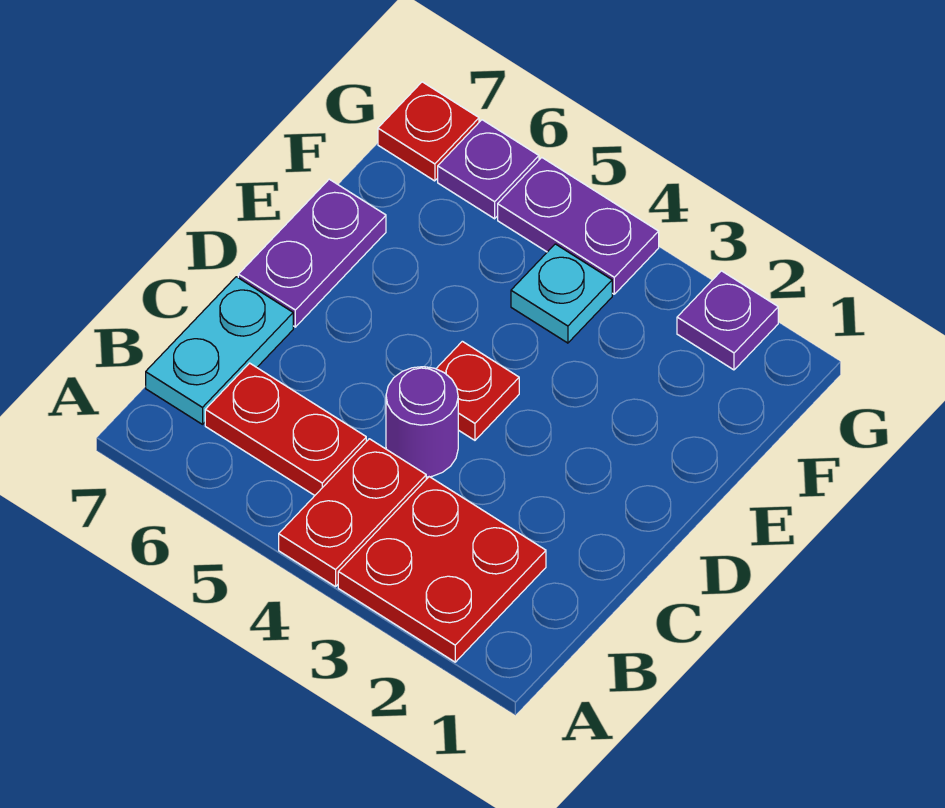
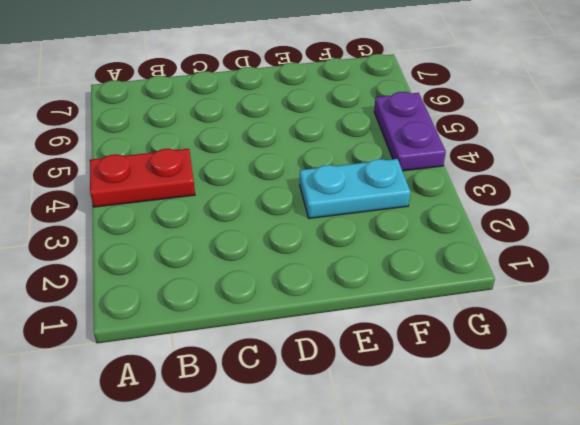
cyan plate E3:F3 level 1 -> cyan plate B7:C7 level 1
none -> red plate A2:B3 level 1
none -> red plate B5:B6 level 1
none -> purple round brick C4 level 1

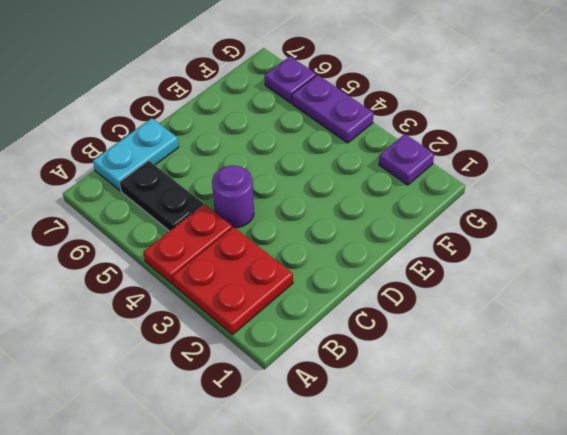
black plate B5:B6 level 1 -> red plate B5:B6 level 1
none -> red plate D4 level 1
none -> purple plate D7:E7 level 1
none -> cyan plate F4 level 1

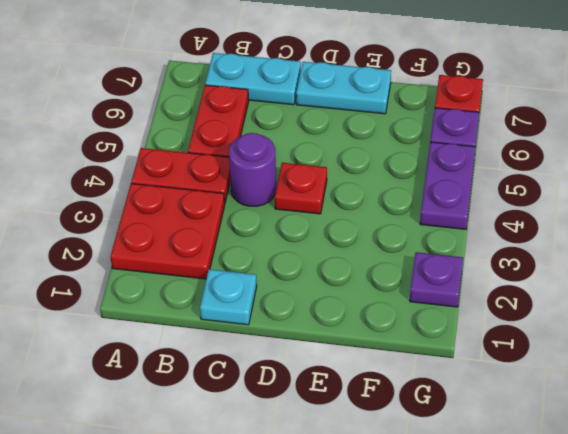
cyan plate C1 level 1 -> cyan plate F4 level 1
cyan plate D7:E7 level 1 -> purple plate D7:E7 level 1

